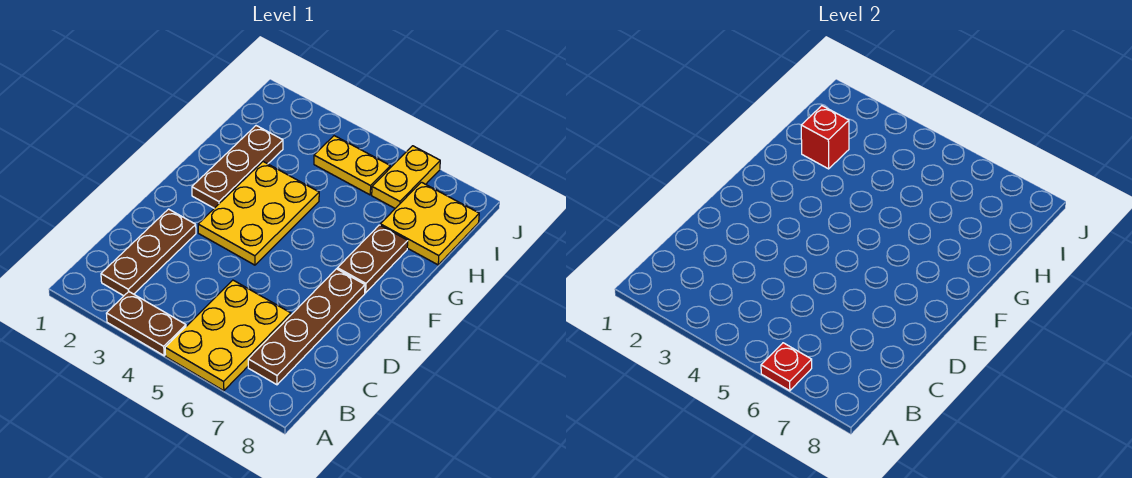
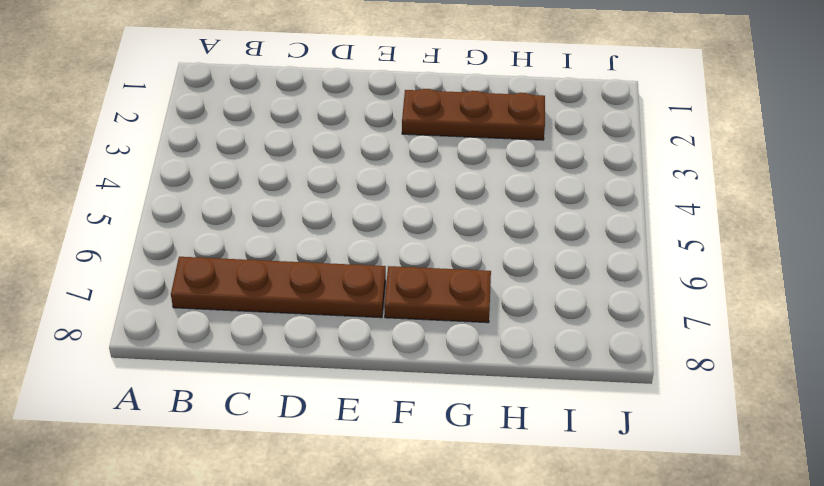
none -> brown plate A3:A4 level 1
none -> yellow plate A5:C6 level 1
none -> brown plate B2:D2 level 1

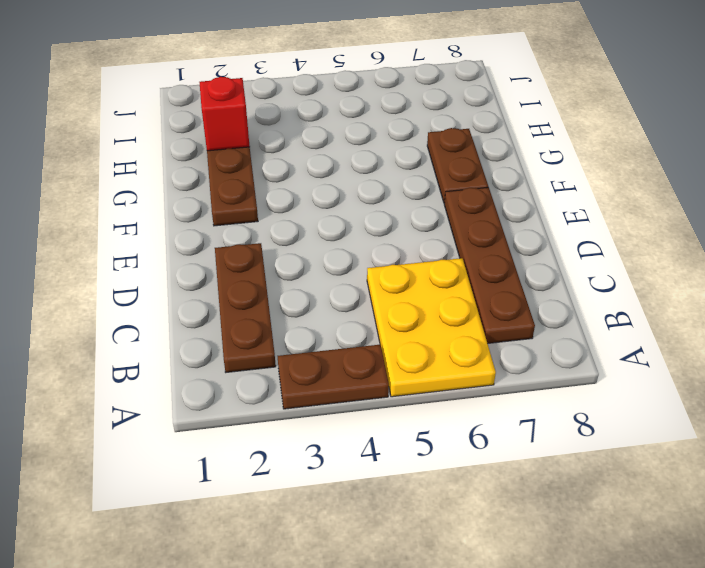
none -> yellow plate E3:G4 level 1
none -> yellow plate H7:I8 level 1
none -> yellow plate I4:I5 level 1

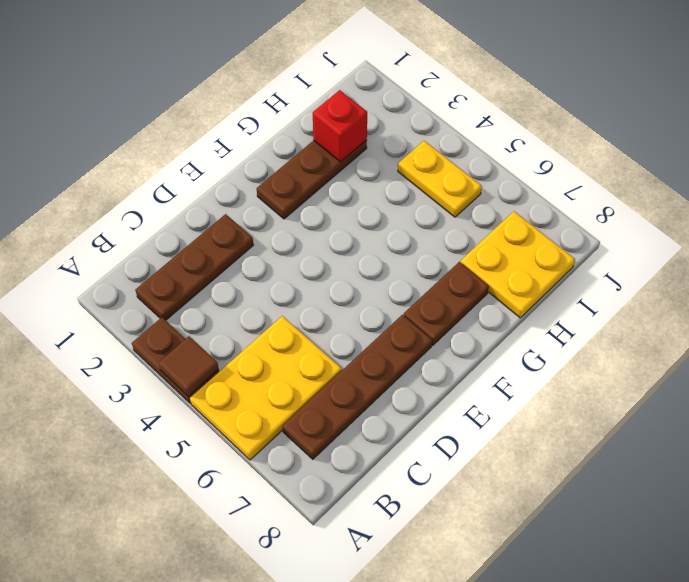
brown tile A4 level 2 -> none
none -> yellow plate E3:G4 level 1
none -> yellow plate I6:J6 level 1
none -> red plate A6 level 2

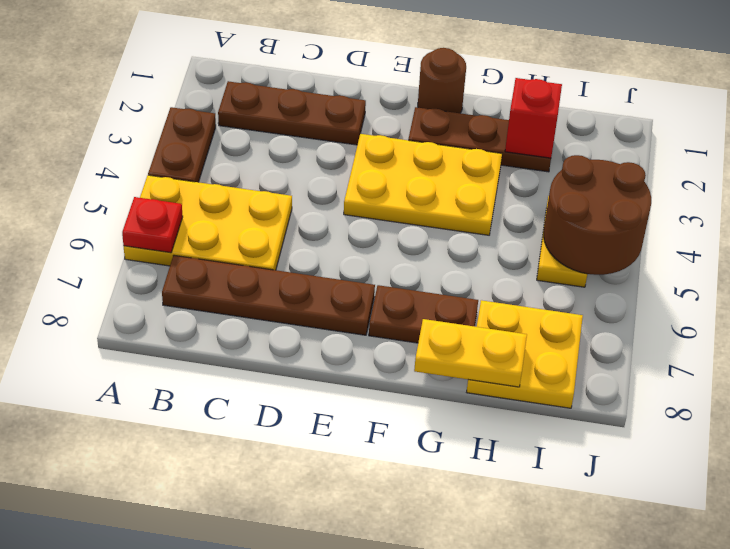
brown round brick F1 level 1 -> none
yellow plate G8:H8 level 2 -> yellow plate I6:J6 level 1
brown round brick I4:J5 level 2 -> none

